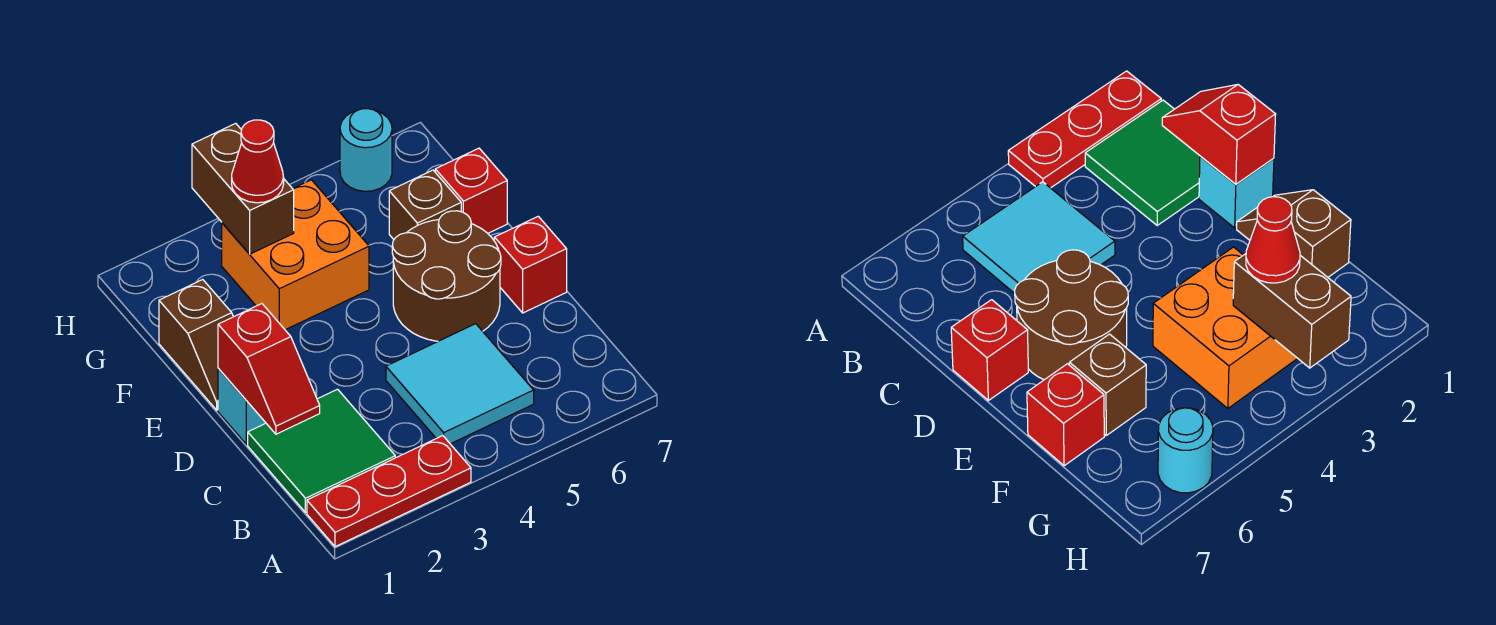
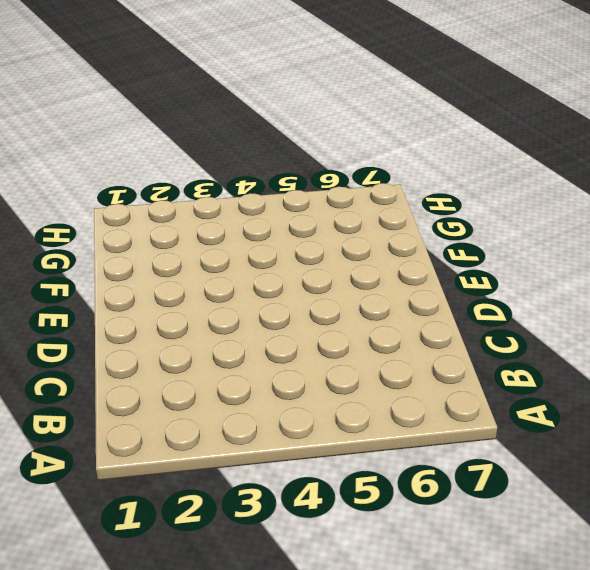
none -> red plate A1:A3 level 1
none -> green tile B1:C2 level 1
none -> cyan tile B4:C5 level 1

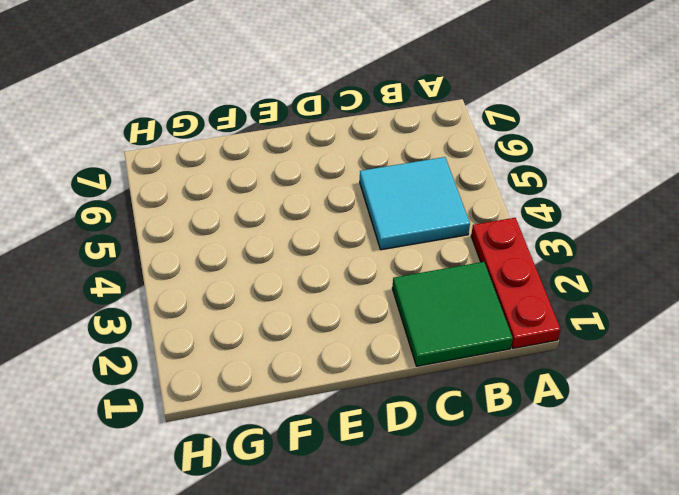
none -> cyan brick D1 level 1
none -> brown round brick D5:E6 level 1
none -> red brick D7 level 1

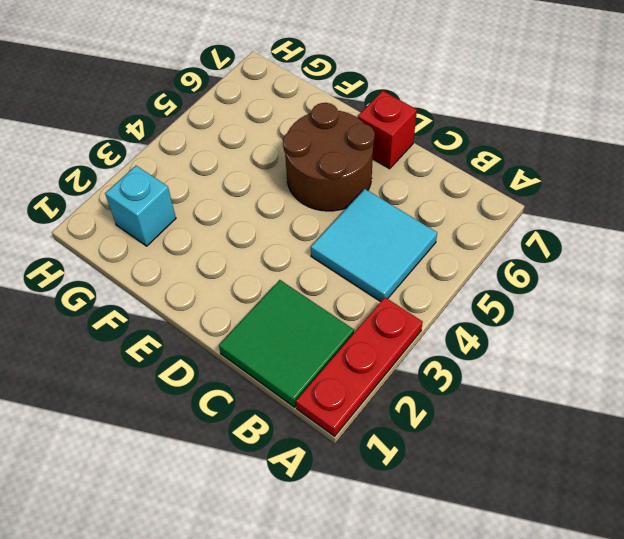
cyan brick G2 level 1 -> cyan brick D1 level 1
none -> brown slope E1:F1 level 1 top F
none -> orange brick F3:G4 level 1
none -> brown brick F6 level 1

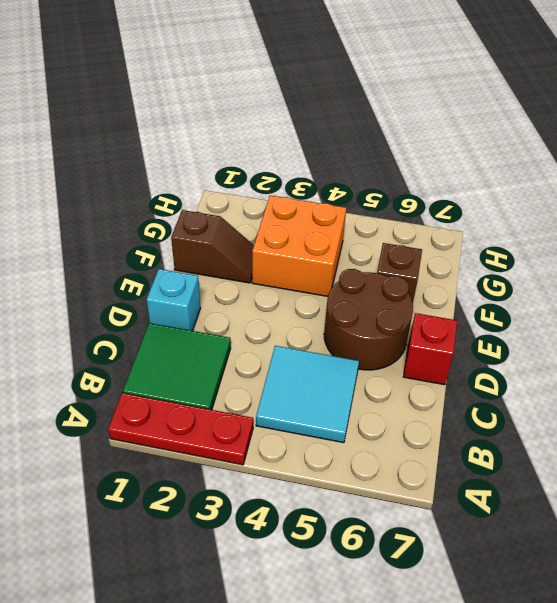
brown slope F1:F2 level 1 top 1 -> brown slope E1:F1 level 1 top F
none -> red brick F7 level 1
none -> cyan round brick H6 level 1
none -> red slope C1:D1 level 2 top D

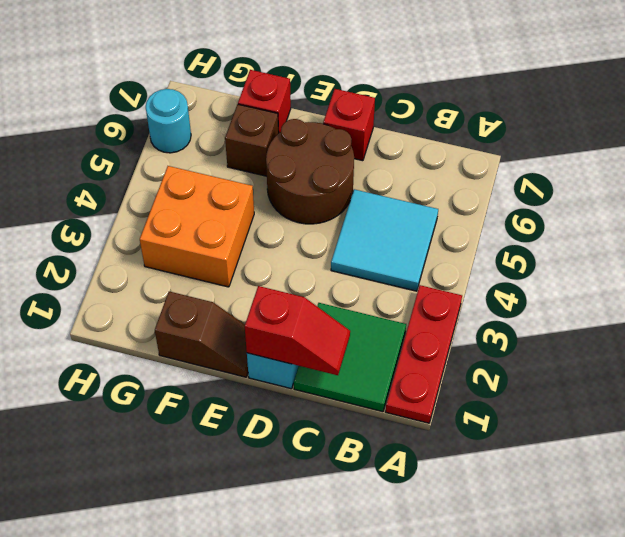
none -> brown brick G3:H3 level 2
none -> red cone G3 level 3

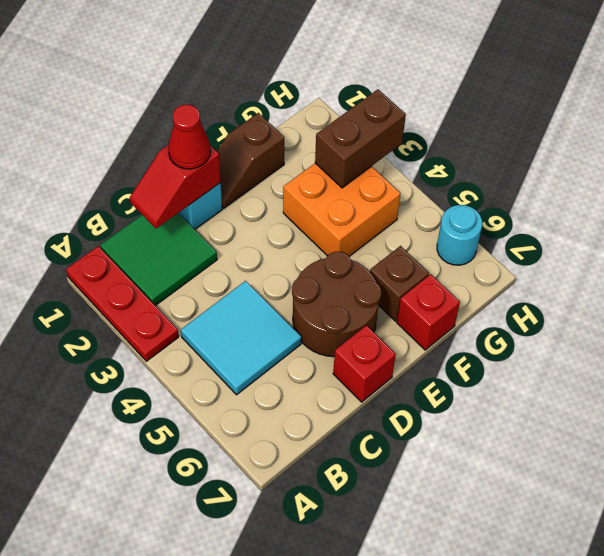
red cone D1 level 3 -> red cone G3 level 3

